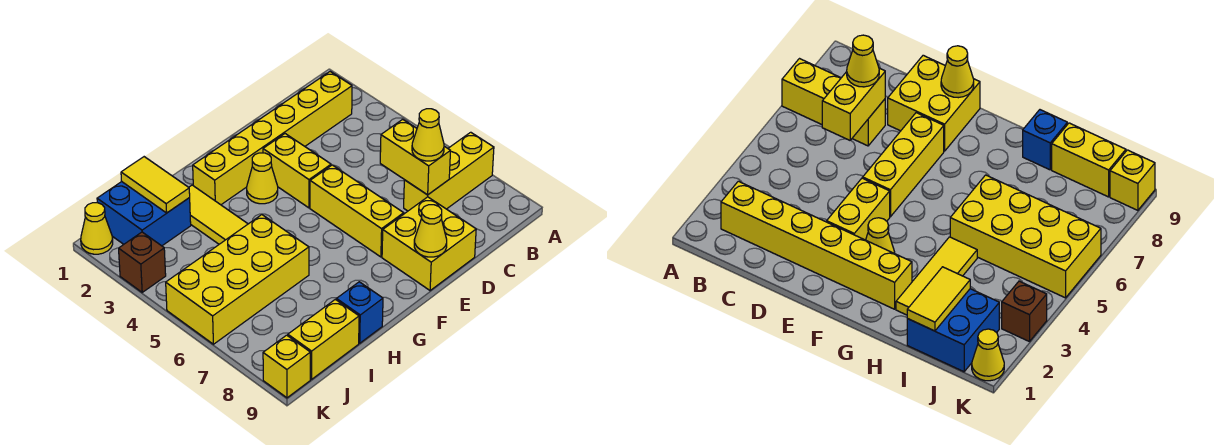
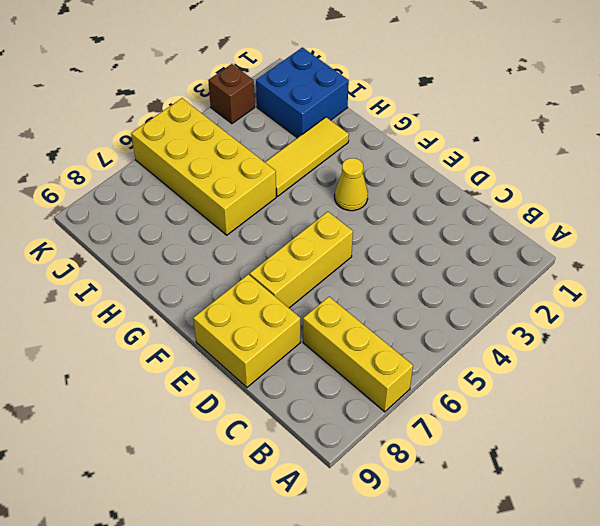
none -> yellow brick B2:G2 level 1
none -> yellow brick E3:E4 level 1
none -> blue brick H9 level 1

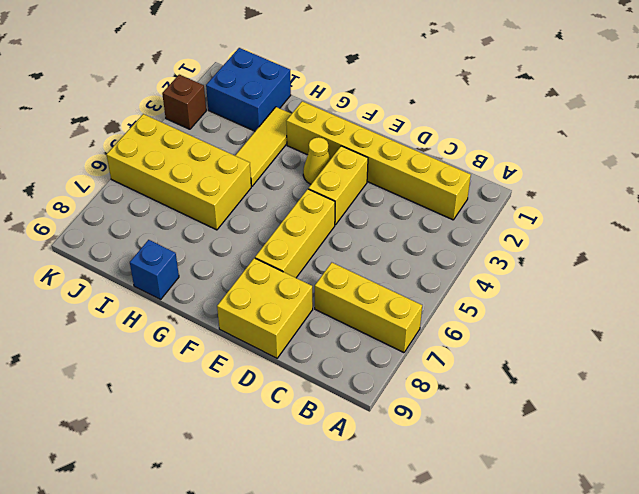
none -> yellow brick I9:J9 level 1
none -> yellow cone K1 level 1
none -> yellow brick K9 level 1

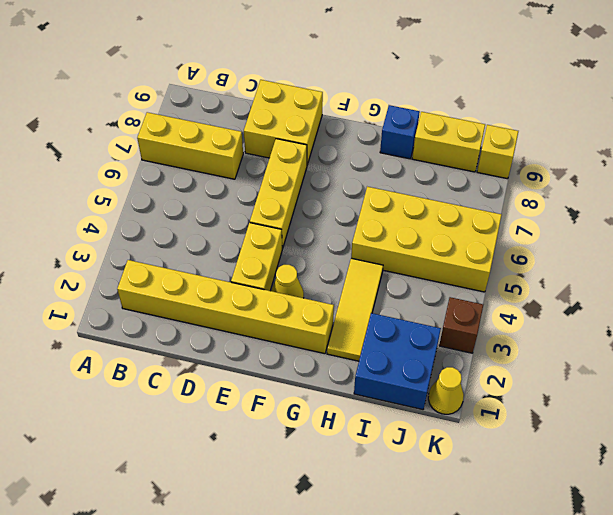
none -> yellow brick C6:C7 level 2
none -> yellow cone E9 level 2
none -> yellow tile I1:I2 level 2

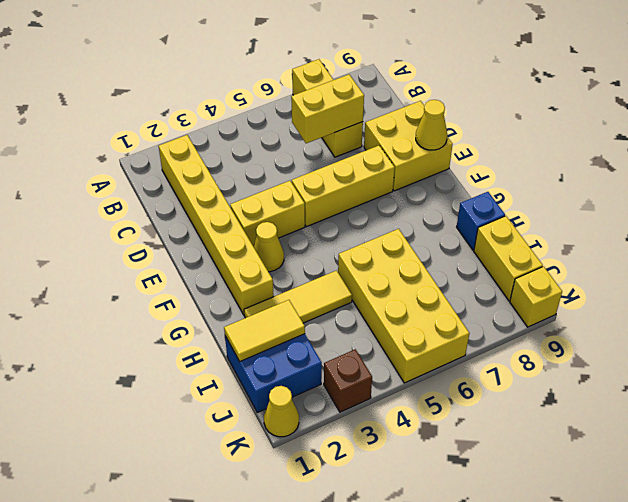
none -> yellow cone C7 level 3

